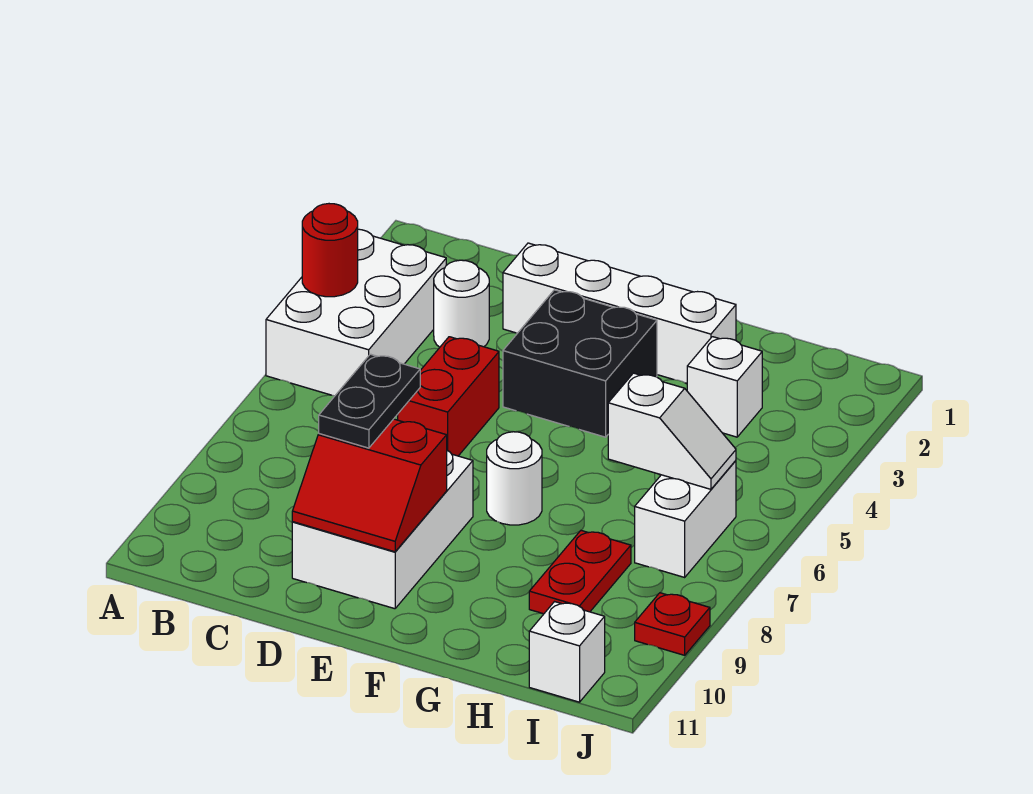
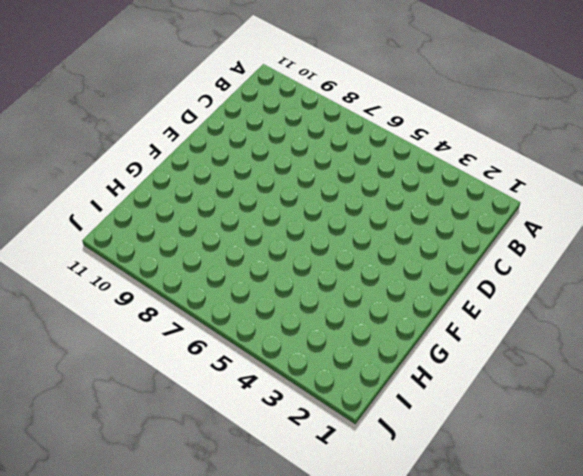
none -> white brick A3:B5 level 1
none -> white round brick C3 level 1
none -> white brick D2:G2 level 1

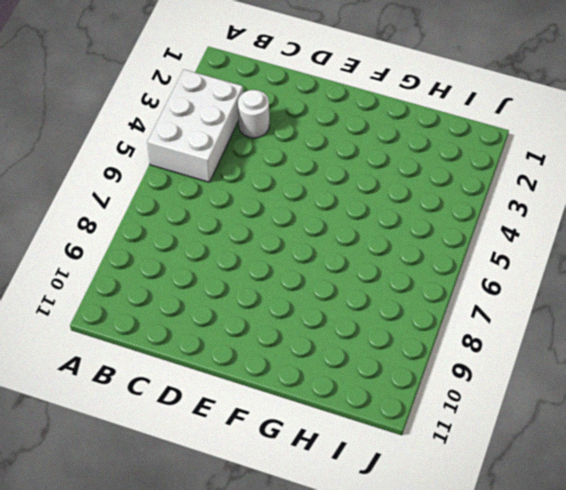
none -> white brick D2:G2 level 1
none -> red brick D5:D6 level 1
none -> white brick D8:E10 level 1

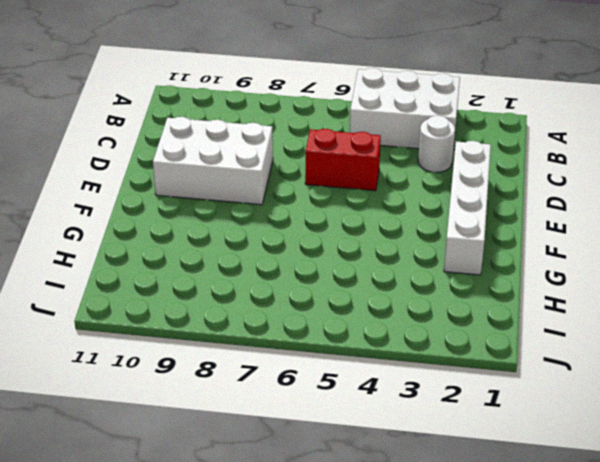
none -> black brick E3:F4 level 1
none -> white round brick F7 level 1
none -> white brick H3 level 1

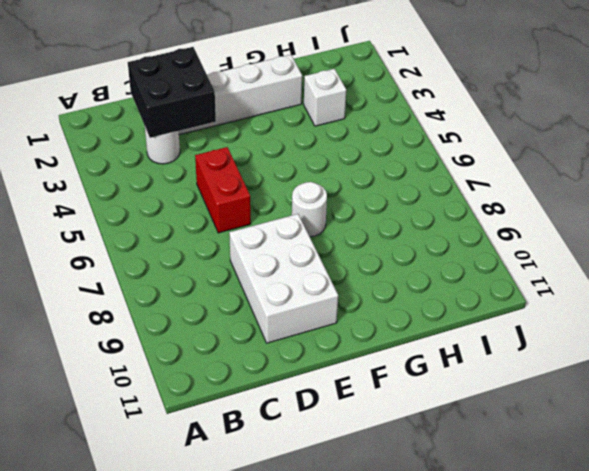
black brick C2:D3 level 2 -> black brick E3:F4 level 1
none -> white brick A3:B5 level 1
none -> red plate H8:H9 level 1
none -> white brick I6:I7 level 1

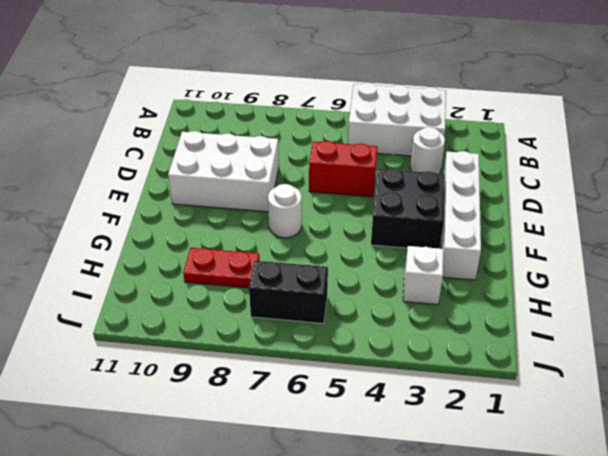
black brick I6:I7 level 1 -> white brick I6:I7 level 1
none -> white brick I11 level 1
none -> red plate J9 level 1
none -> red round brick A4 level 2

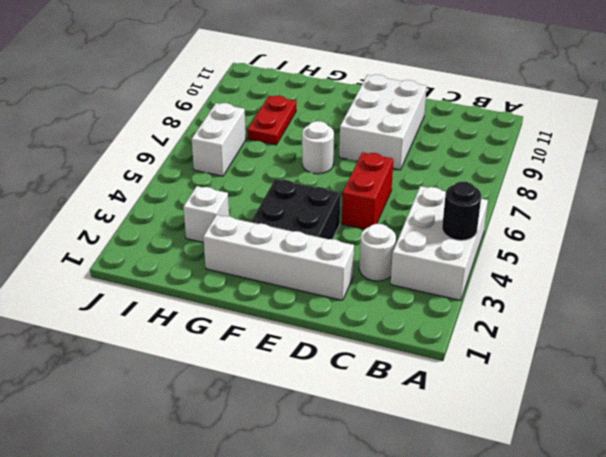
black round brick A4 level 2 -> red round brick A4 level 2
none -> white brick I11 level 1
none -> red plate J9 level 1
none -> red slope D9:E10 level 2 top 9

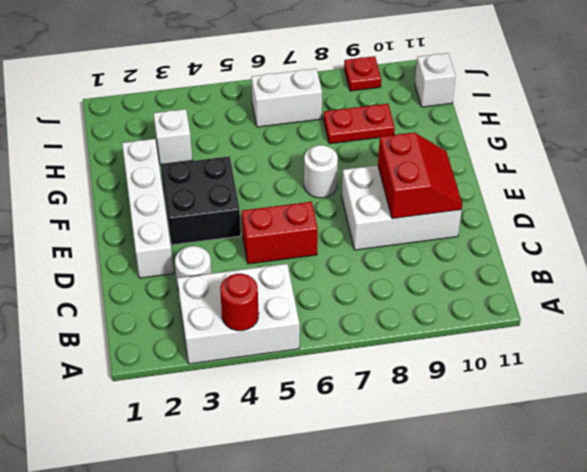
none -> white slope H6:I6 level 2 top H
none -> black plate D8:D9 level 3

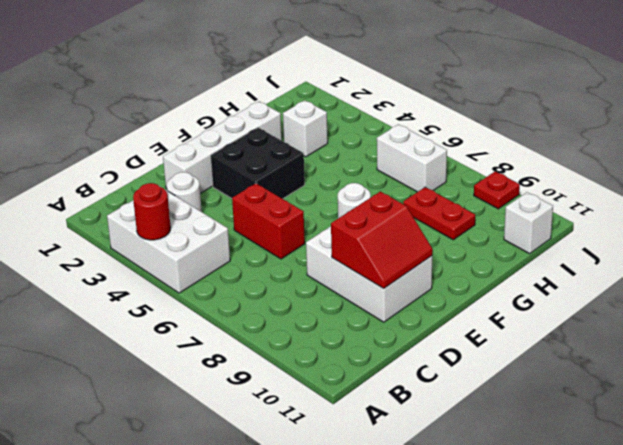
none -> white slope H6:I6 level 2 top H
none -> black plate D8:D9 level 3

